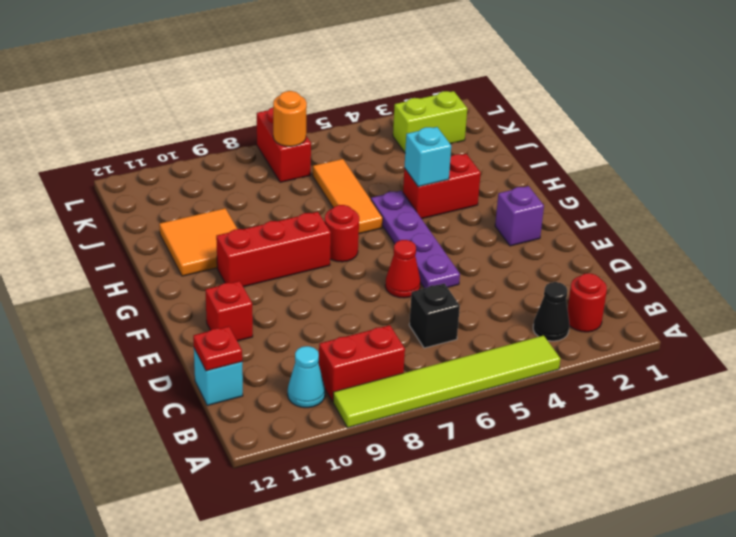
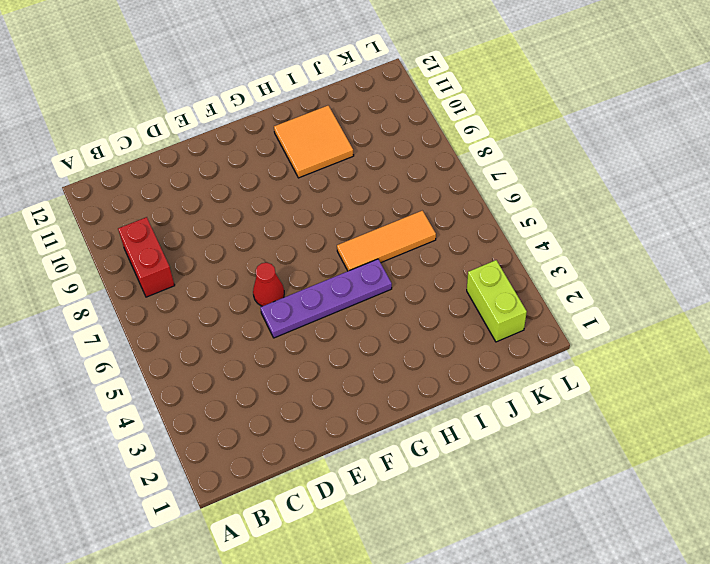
none -> lime tile A4:A9 level 1
none -> red round brick B2 level 1
none -> black cone B3 level 1

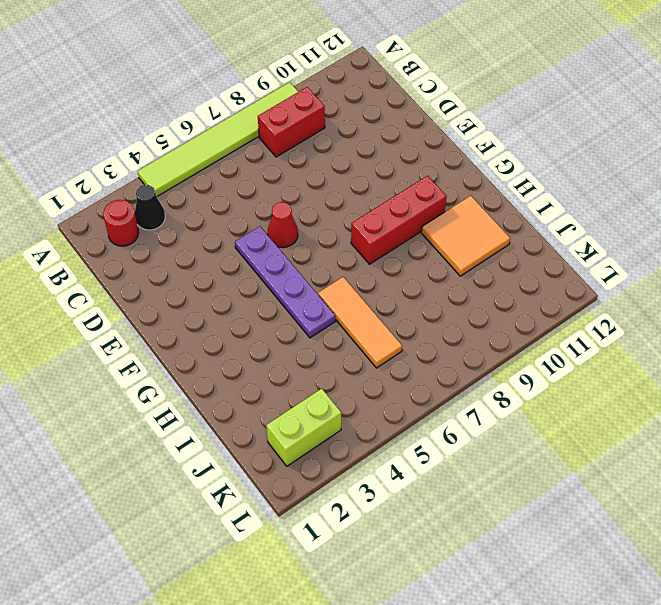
none -> cyan cone B10 level 1
none -> black brick C6 level 1
none -> cyan brick C12 level 1

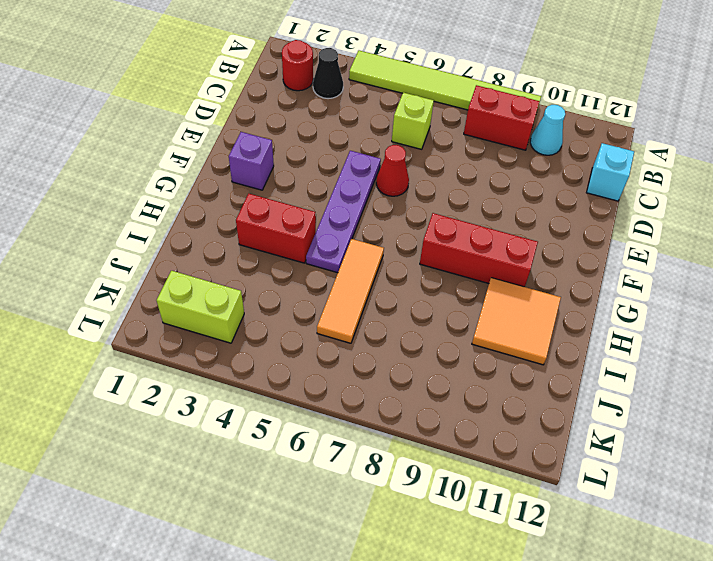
lime brick C6 level 1 -> black brick C6 level 1
none -> red brick E11 level 1
none -> red round brick G7 level 1
none -> red brick K7:L7 level 1

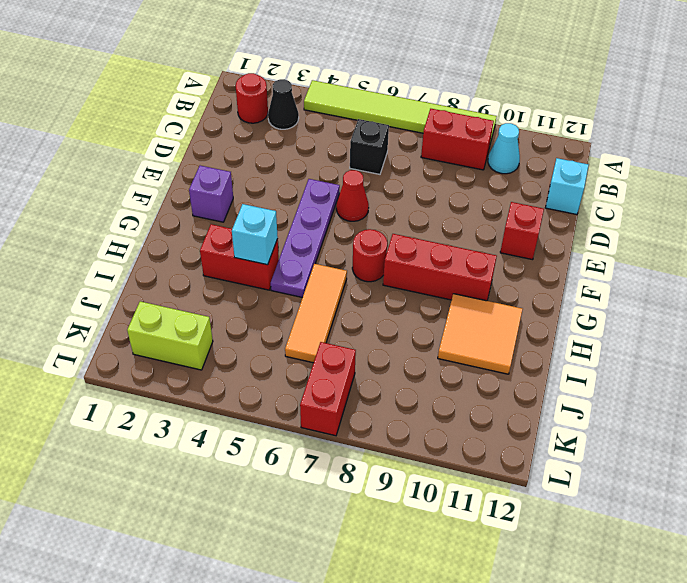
none -> red plate C12 level 2
none -> orange round brick K7 level 2

